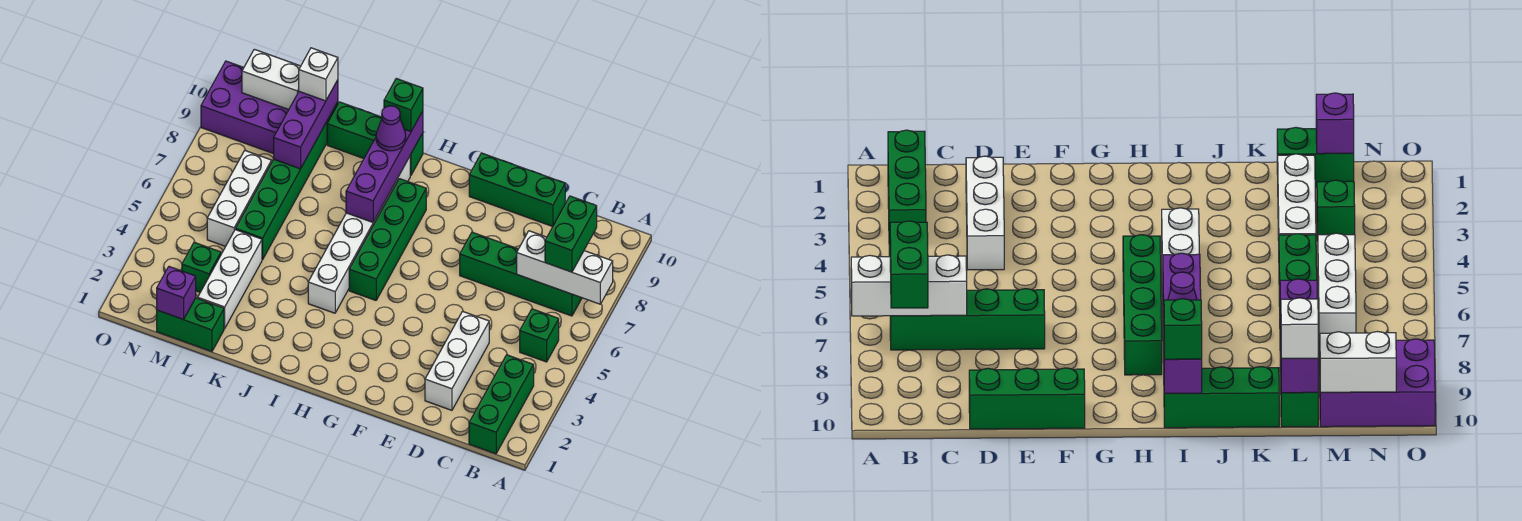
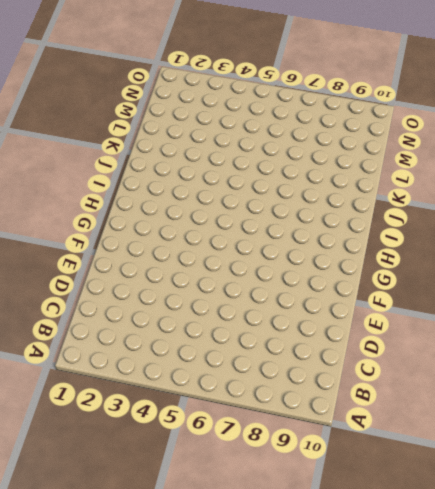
none -> green brick B1:B3 level 1
none -> green brick B5 level 1
none -> green brick B7:E7 level 1

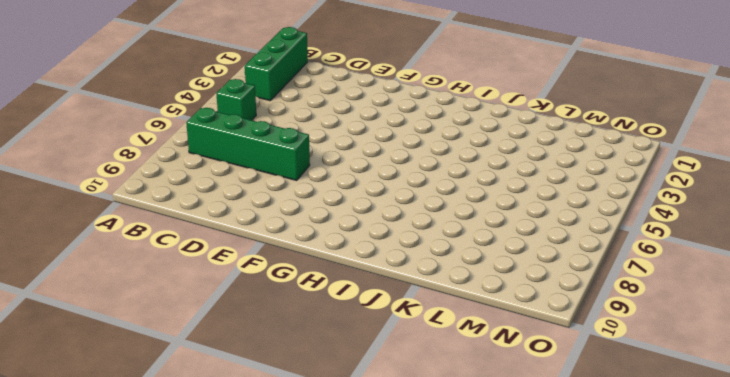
none -> white brick D2:D4 level 1
none -> green brick D10:F10 level 1
none -> green brick H5:H8 level 1

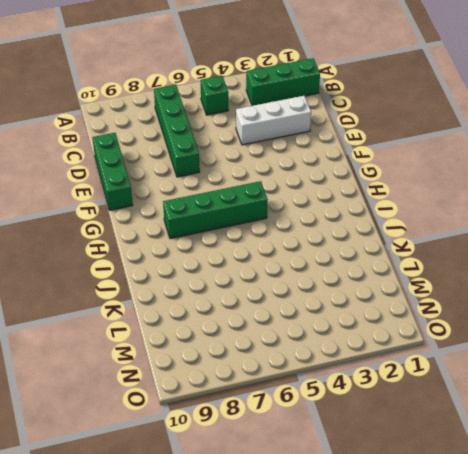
none -> white brick I4:I9 level 1
none -> green brick I10:K10 level 1
none -> green brick L1:M1 level 1

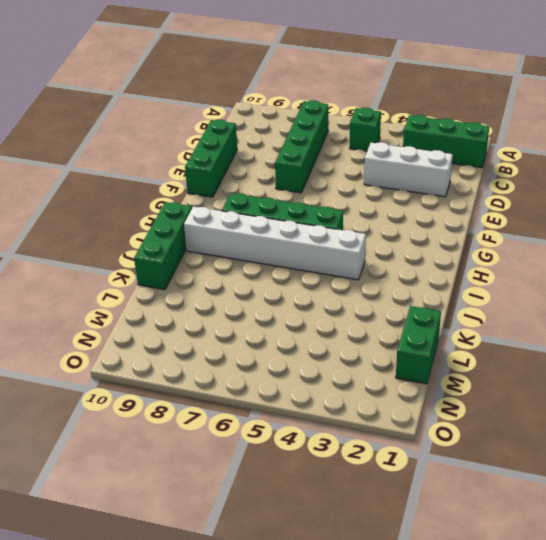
none -> white brick L2:L4 level 1
none -> green brick L5:L10 level 1
none -> green brick M3 level 1

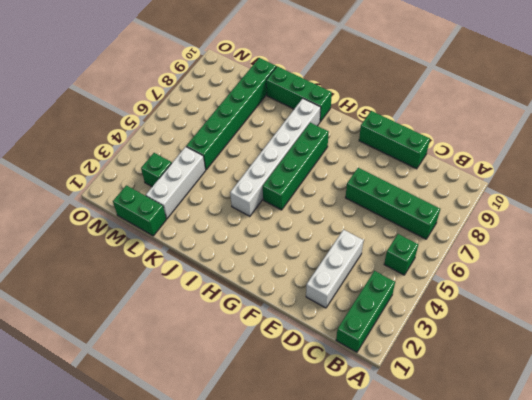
none -> white brick M5:M7 level 1
none -> purple brick M9:O10 level 1
none -> white brick A7:C7 level 2

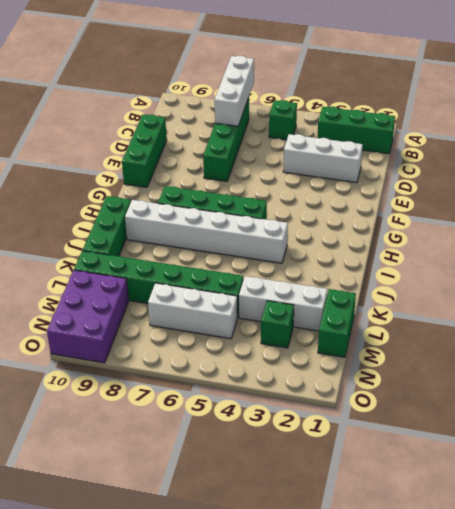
none -> purple brick I7:I10 level 2
none -> purple brick L8:L10 level 2
none -> purple brick M1 level 2

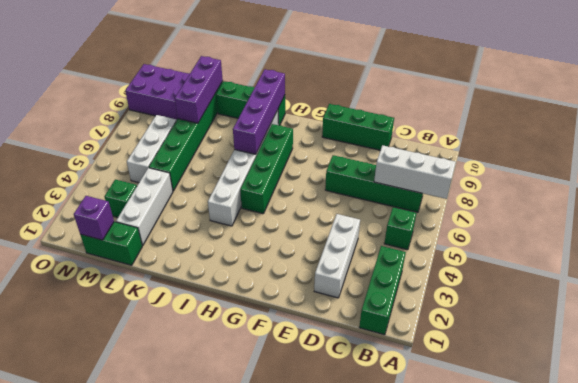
none -> white brick M10:N10 level 2
none -> green brick B7:B8 level 3
none -> purple cone I9 level 3

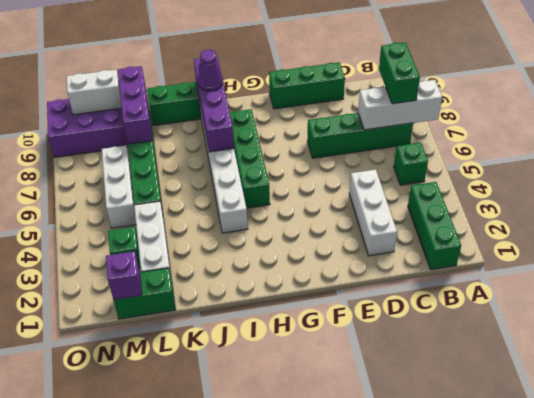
none -> green brick I10 level 3
none -> white brick L10 level 3

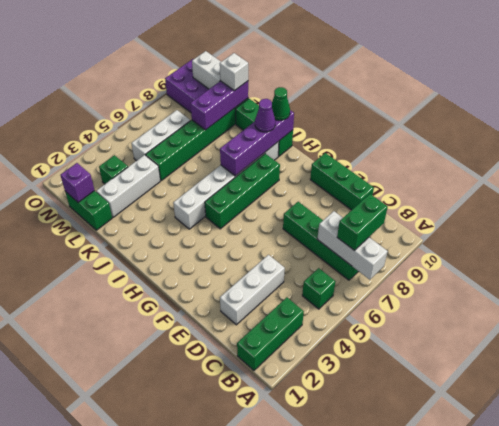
green cone I10 level 3 -> green brick I10 level 3

